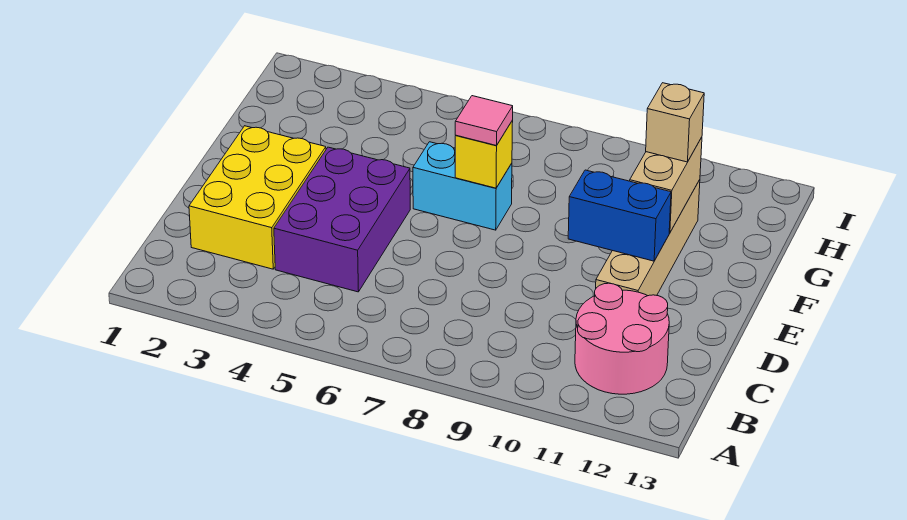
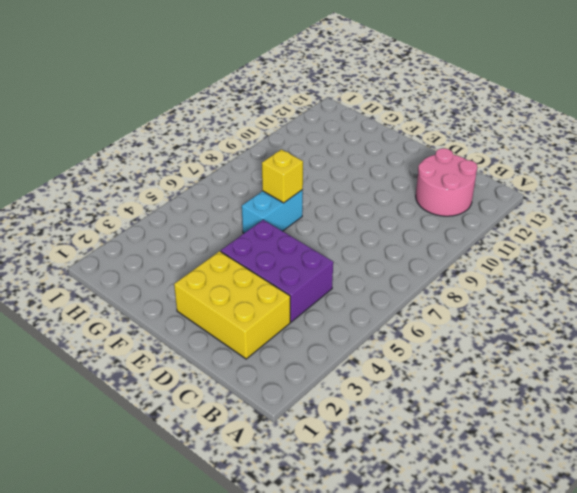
none -> tan brick D11:G11 level 1
none -> blue brick E10:E11 level 2

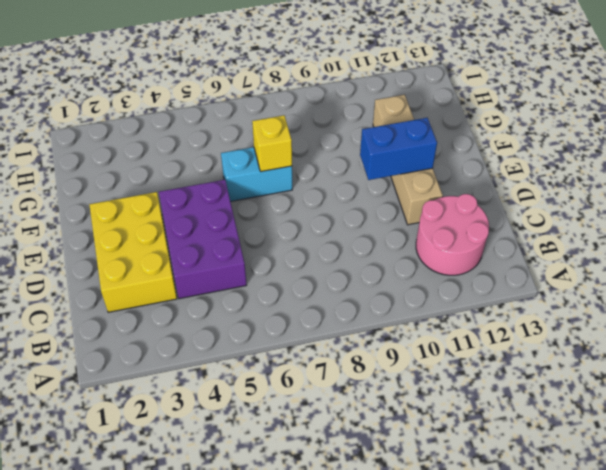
none -> tan brick F11:G11 level 2
none -> pink tile F7 level 3

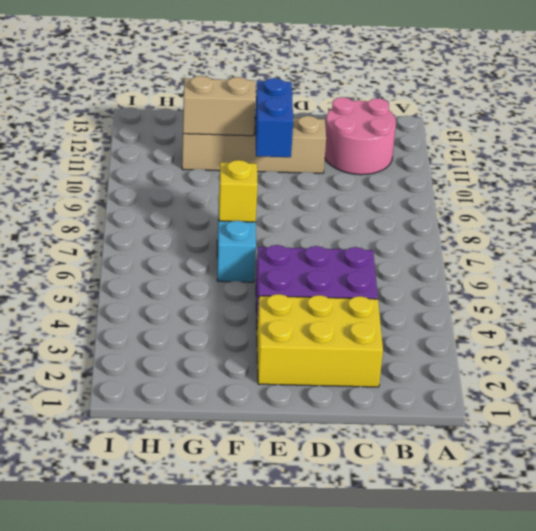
none -> pink tile F7 level 3
none -> tan brick G11 level 3

